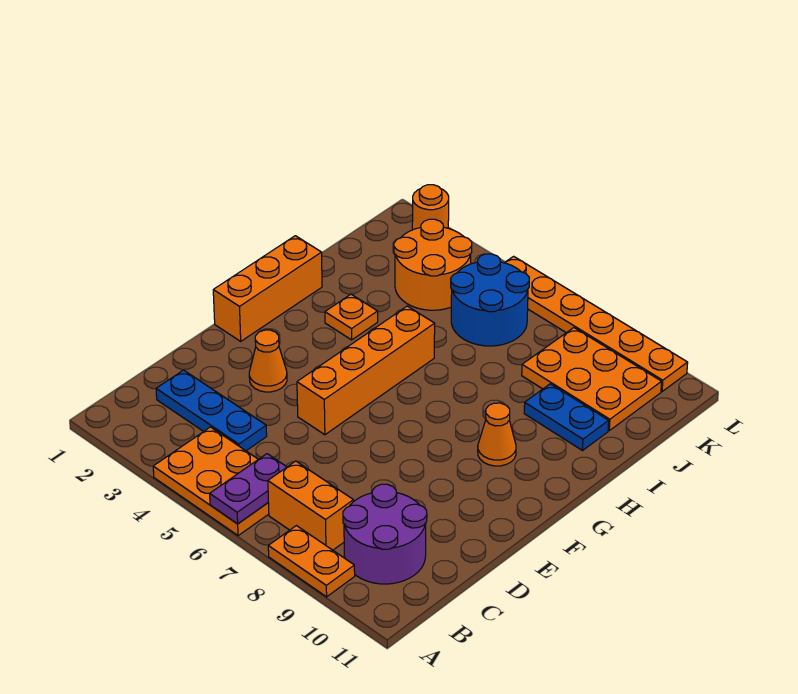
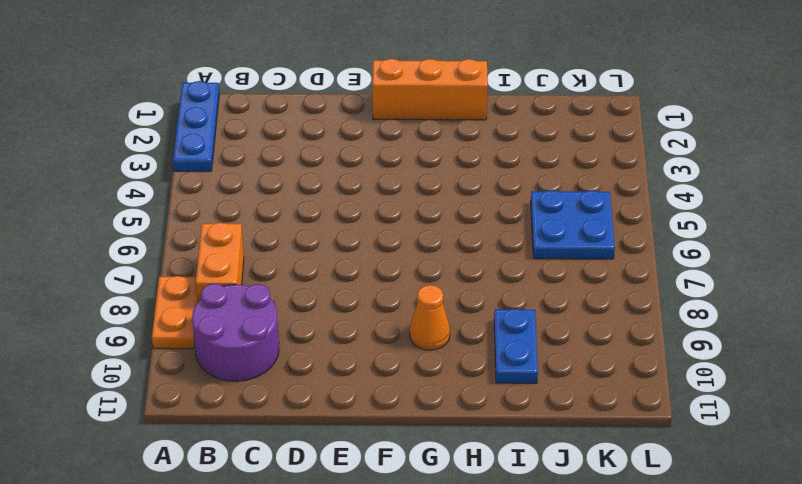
blue plate A1:A3 level 1 -> blue plate C2:C4 level 1
blue plate J5:K6 level 1 -> blue round brick J5:K6 level 1
none -> orange plate A4:B6 level 1
none -> orange cone E3 level 1
none -> orange brick E5:H5 level 1

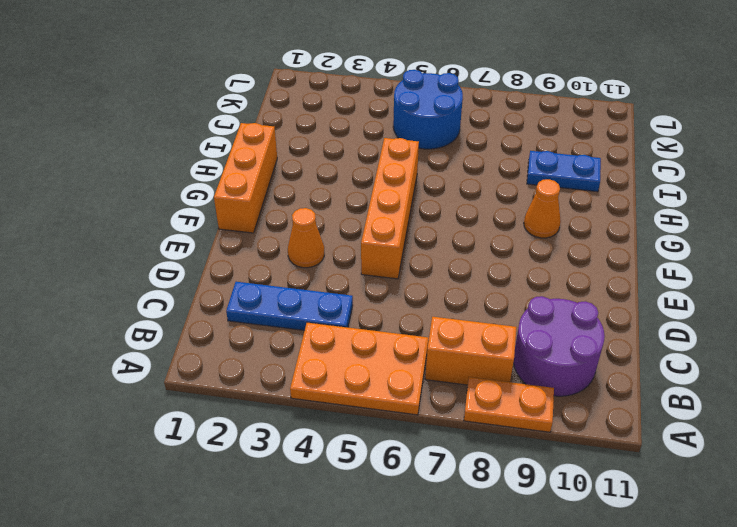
none -> orange plate H3 level 1
none -> orange round brick J3:K4 level 1
none -> orange plate J8:K10 level 1

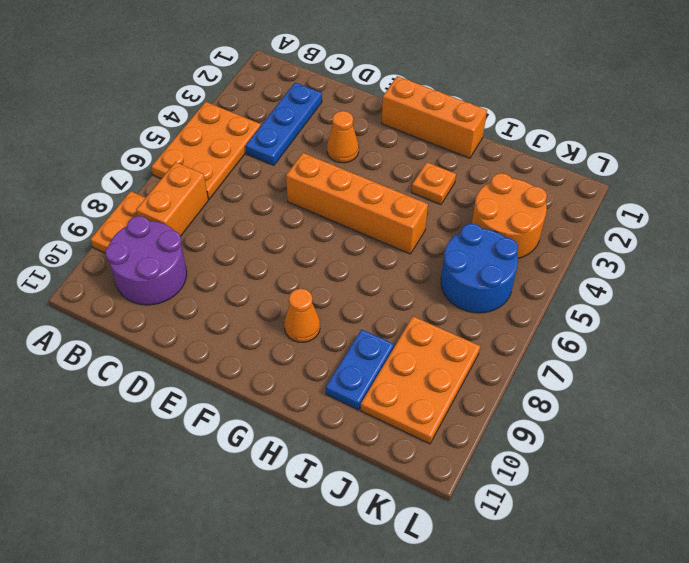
none -> orange round brick L2 level 1
none -> orange plate L5:L10 level 1
none -> purple plate A6:B6 level 2

